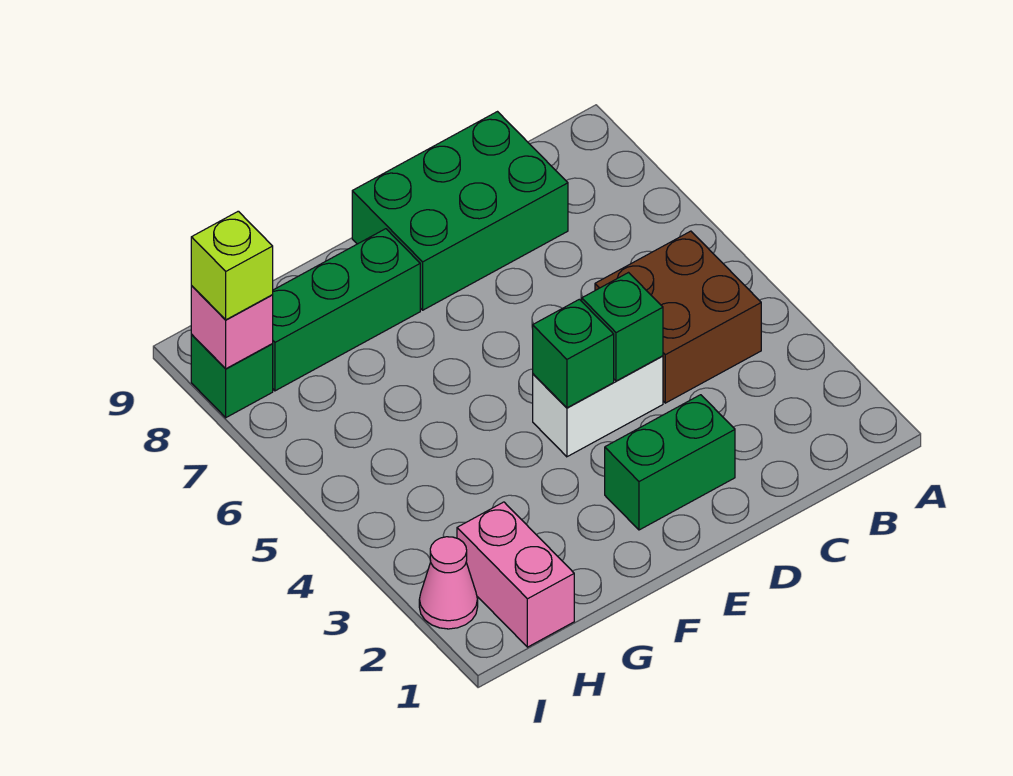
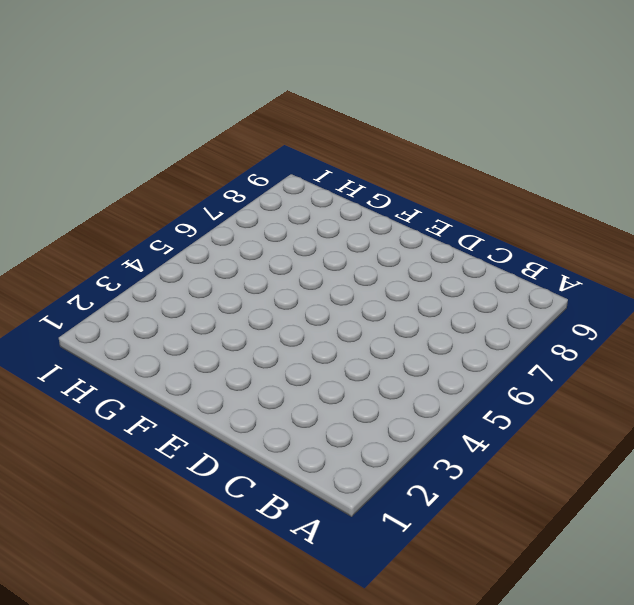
none -> brown brick B4:C5 level 1
none -> green brick C8:E9 level 1
none -> green brick D2:E2 level 1

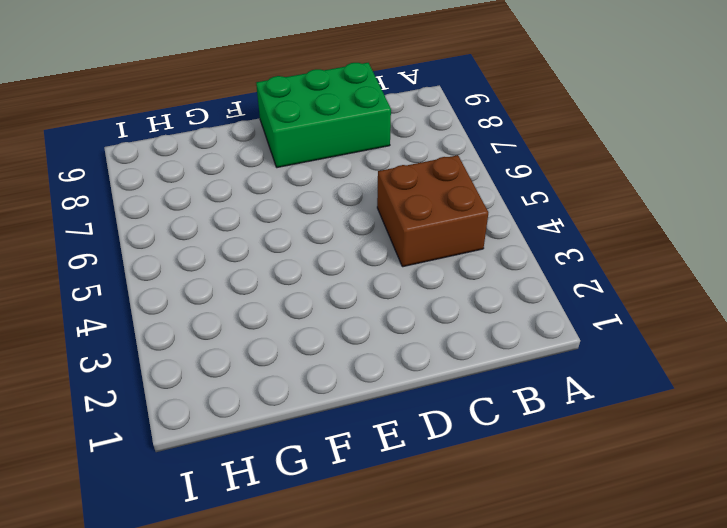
none -> green brick D2:E2 level 1
none -> white brick D4:E4 level 1
none -> green brick F8:H8 level 1

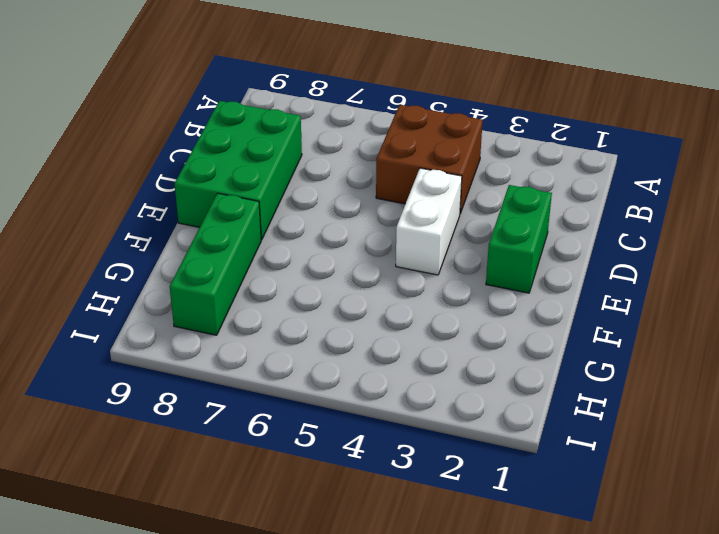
none -> pink brick H1:H2 level 1
none -> pink cone I2 level 1
none -> green brick I8 level 1

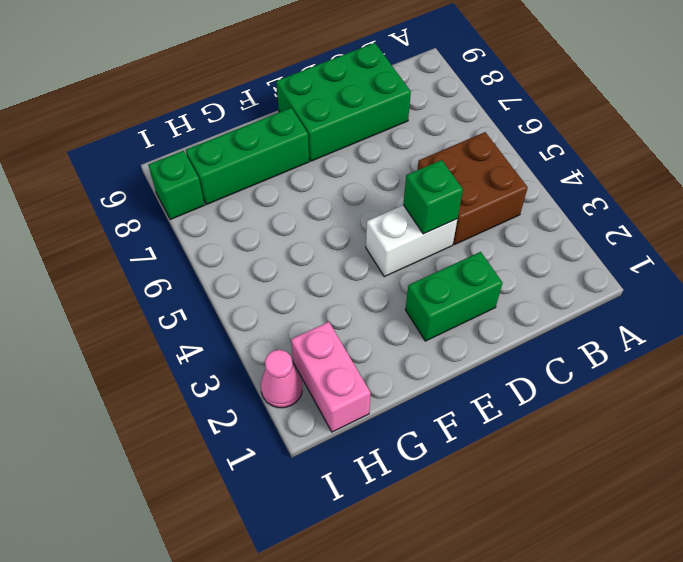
none -> green brick E4 level 2
none -> pink brick I8 level 2
none -> lime brick I8 level 3

